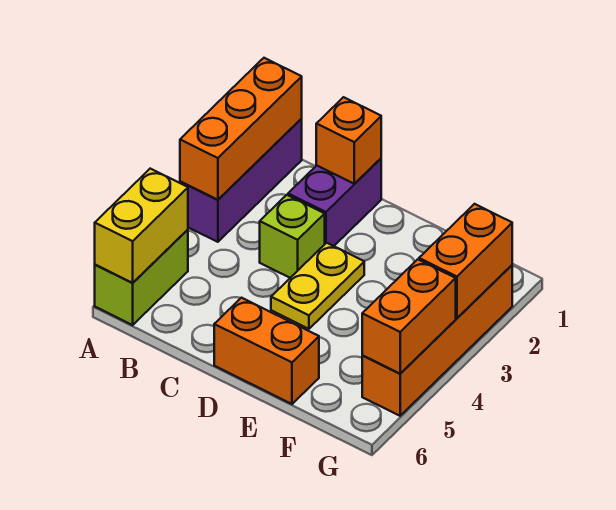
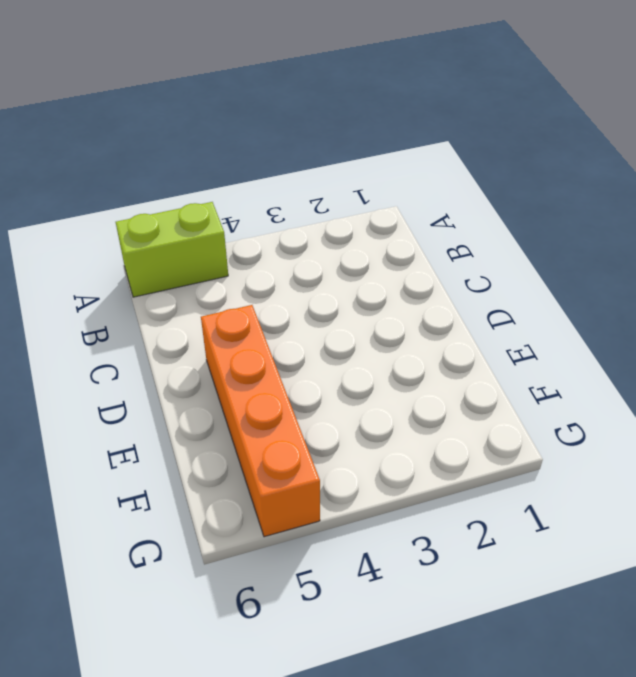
orange brick D5:G5 level 1 -> orange brick G2:G5 level 1
none -> purple brick A1:A3 level 1
none -> purple brick C1:C2 level 1
none -> lime brick C3 level 1

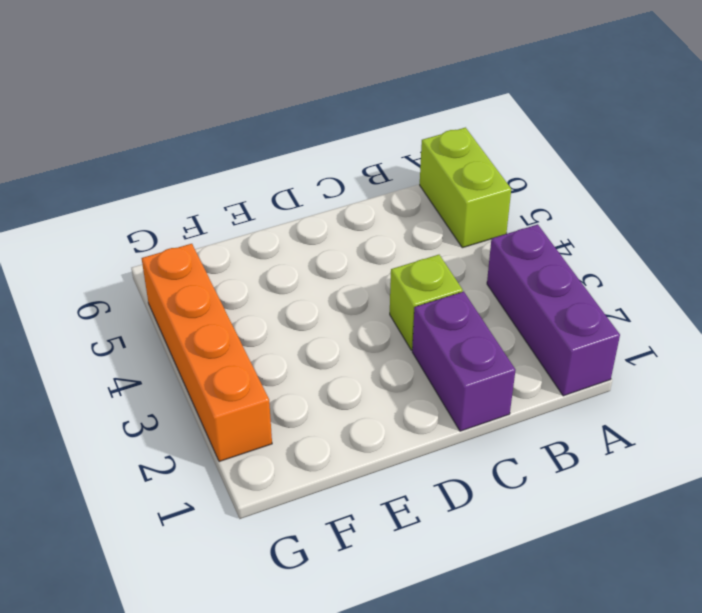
none -> yellow plate D3:D4 level 1
none -> orange brick D6:E6 level 1
none -> orange brick A1:A3 level 2

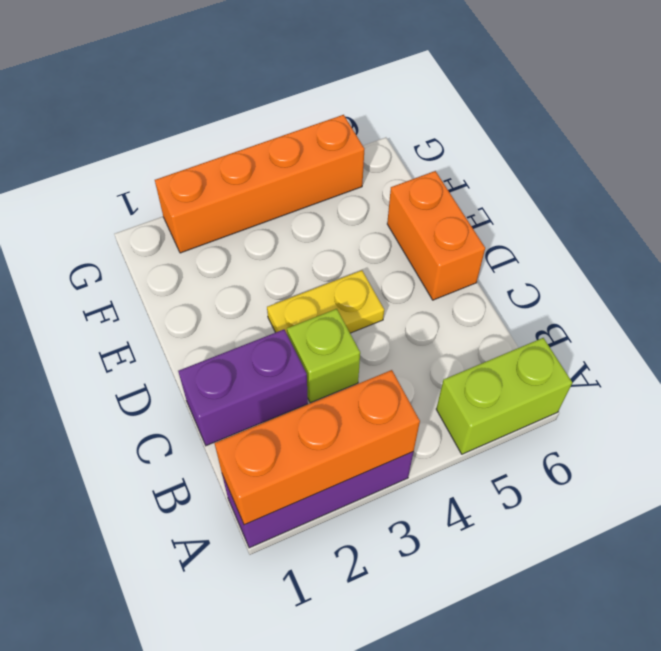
none -> yellow brick A5:A6 level 2
none -> orange brick C1 level 2
none -> orange brick G2:G3 level 2

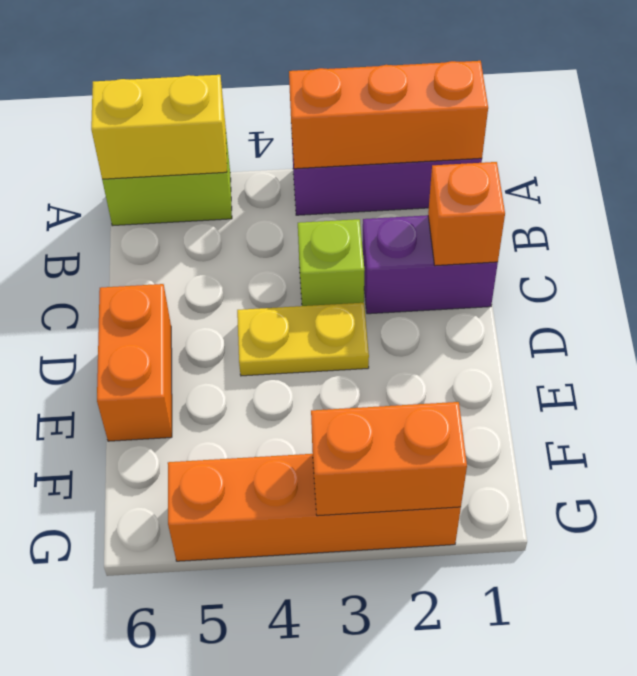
none -> orange brick G4:G5 level 2

